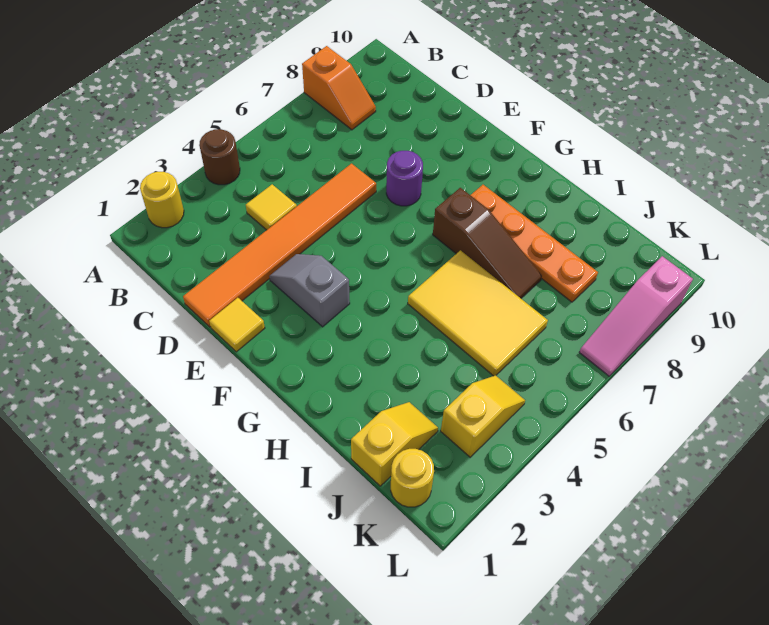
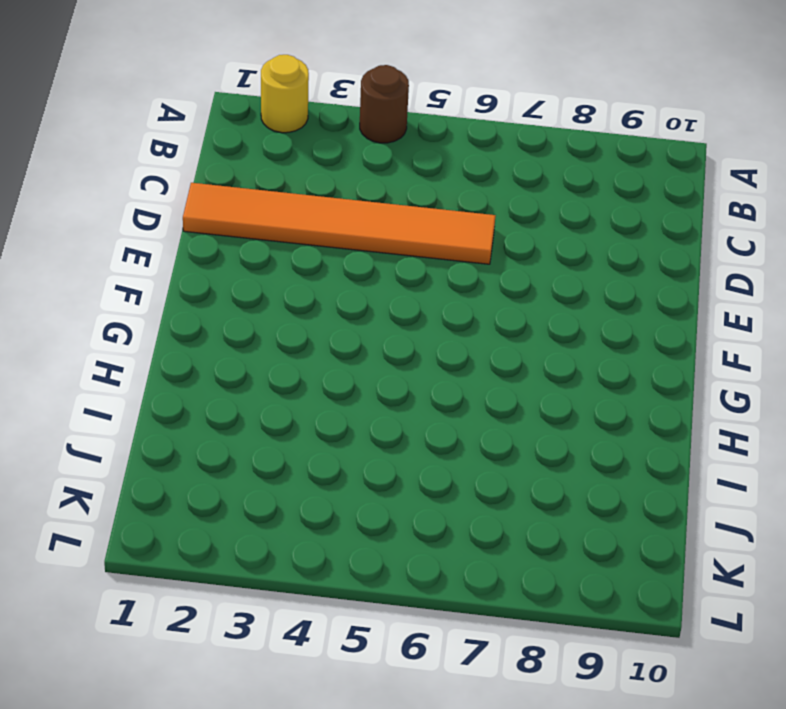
none -> orange slope A8:B8 level 1 top A
none -> yellow tile C4 level 1
none -> yellow tile E1 level 1

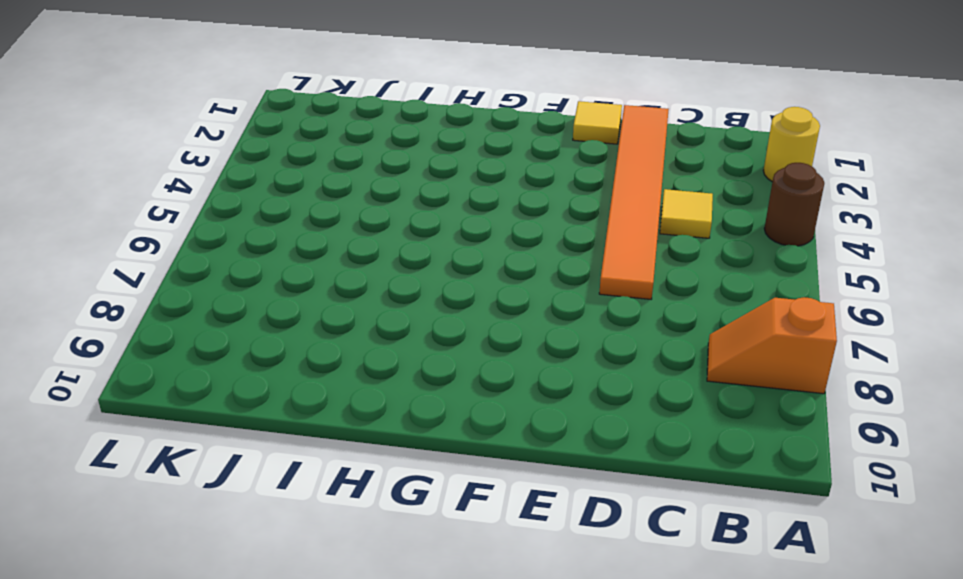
none -> grey slope E3:F3 level 1 top F
none -> purple round brick E7 level 1
none -> brown slope G7:I7 level 1 top G

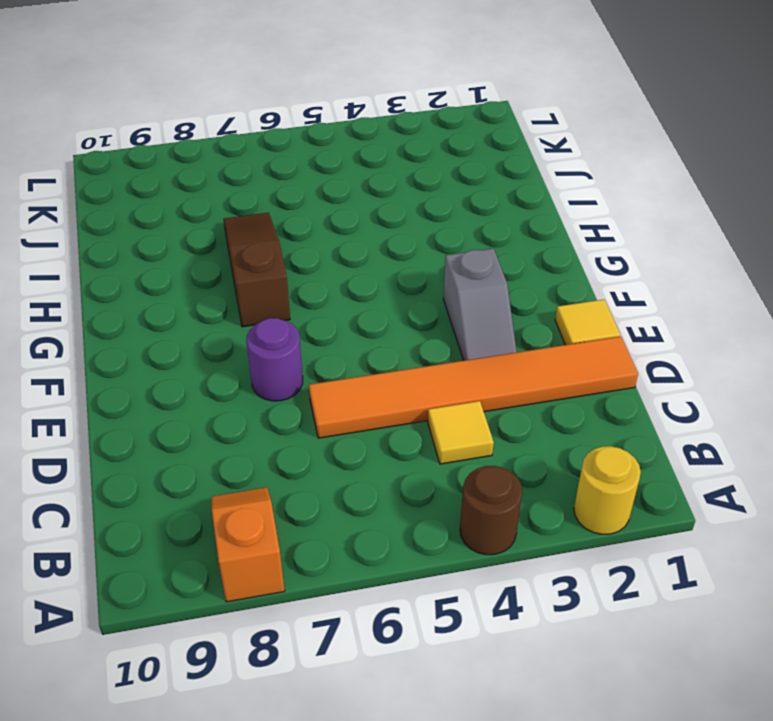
none -> orange plate G8:J8 level 1
none -> yellow tile H5:J6 level 1
none -> yellow slope J1:J2 level 1 top 1

